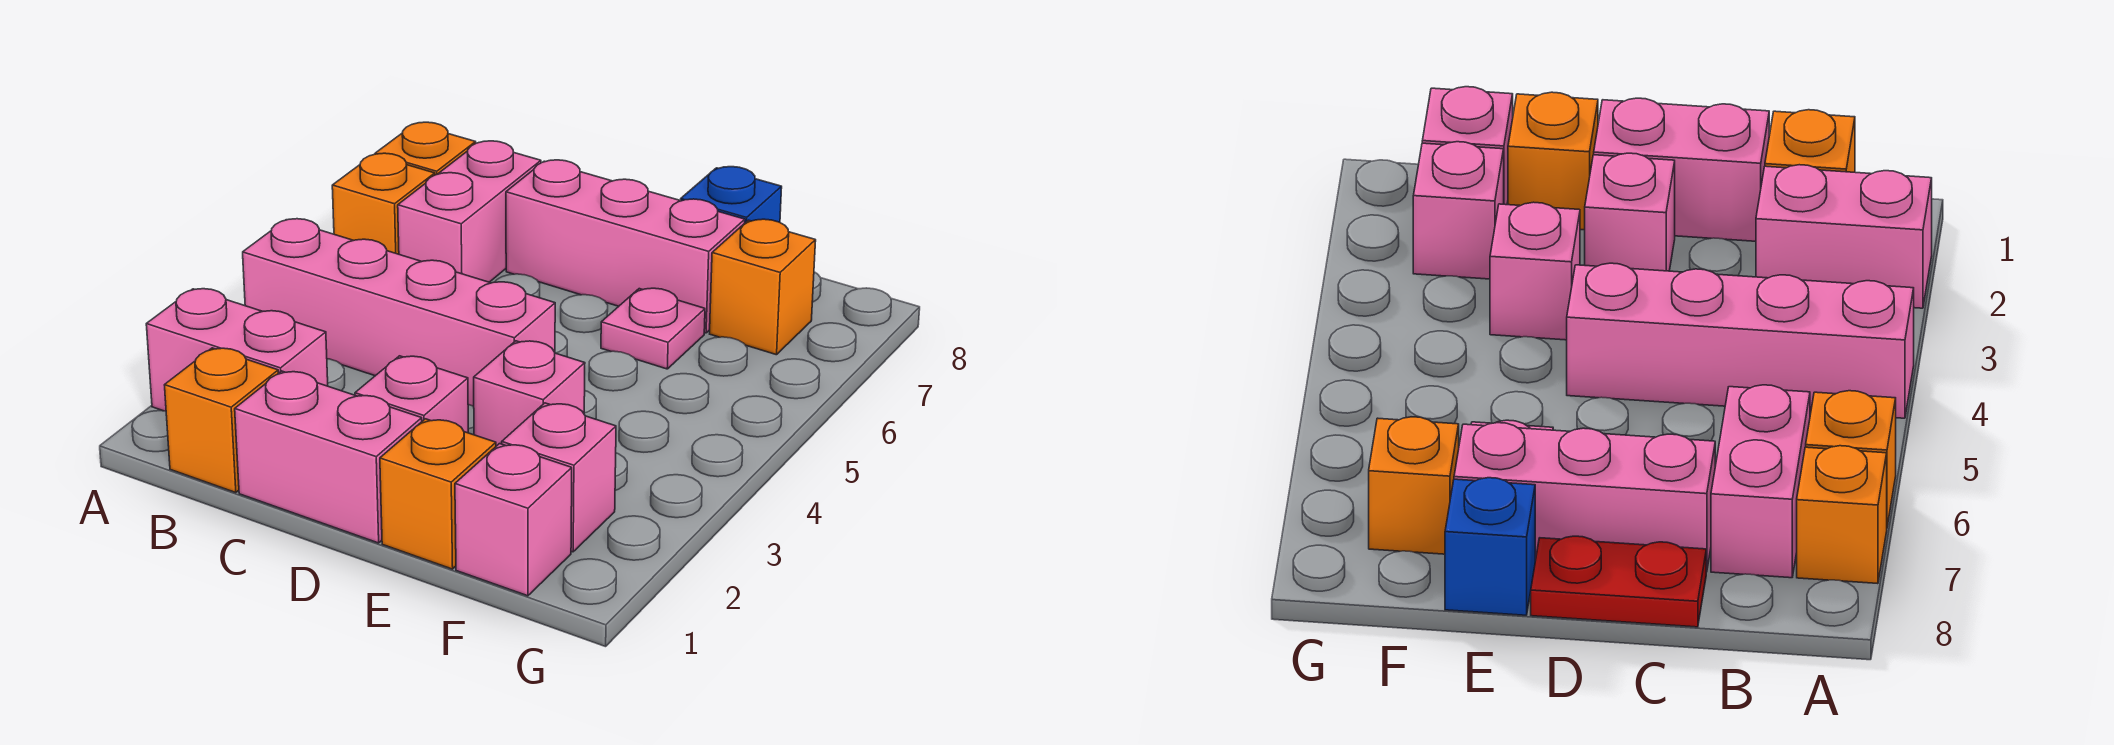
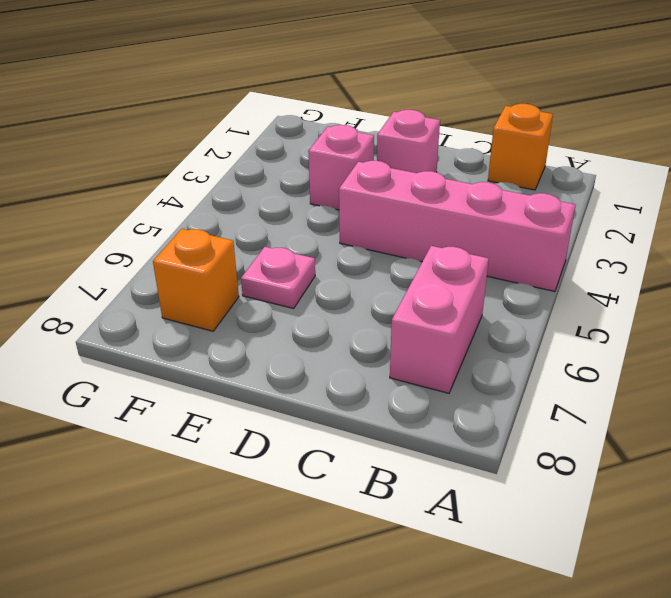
none -> pink brick A2:B2 level 1
none -> orange brick A6 level 1
none -> orange brick A7 level 1

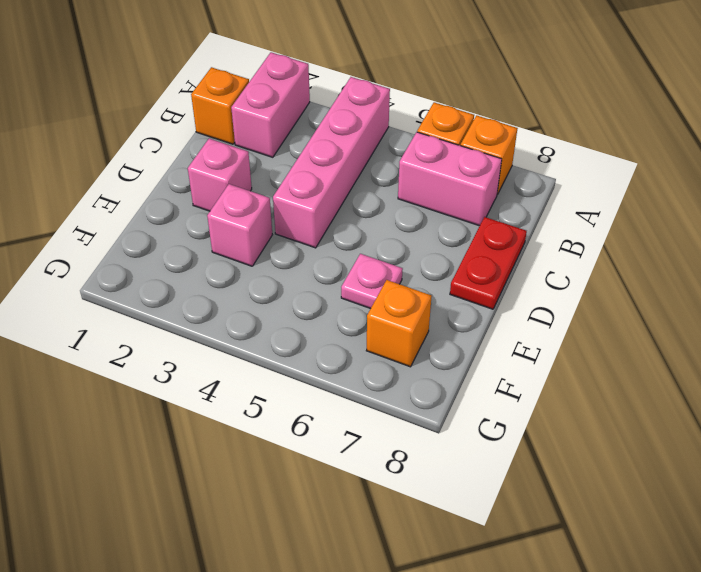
none -> pink brick C1:D1 level 1
none -> pink brick C7:E7 level 1
none -> orange brick E1 level 1

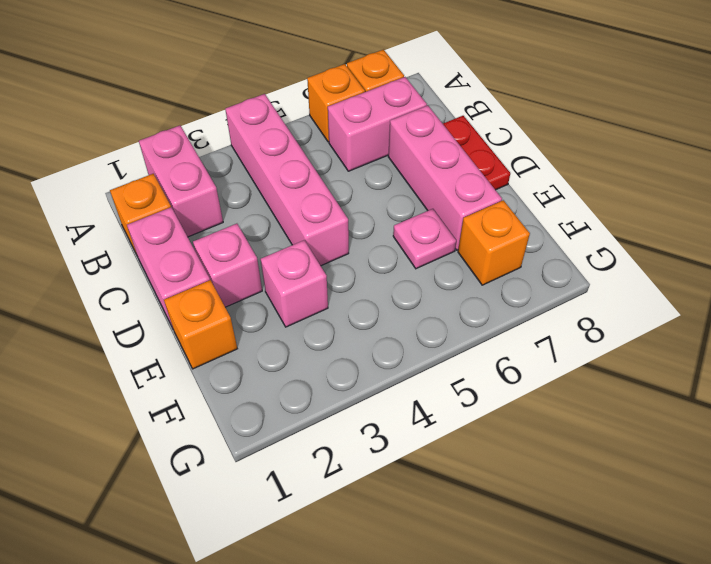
none -> blue brick E8 level 1
none -> pink brick F1 level 1
none -> pink brick F2 level 1

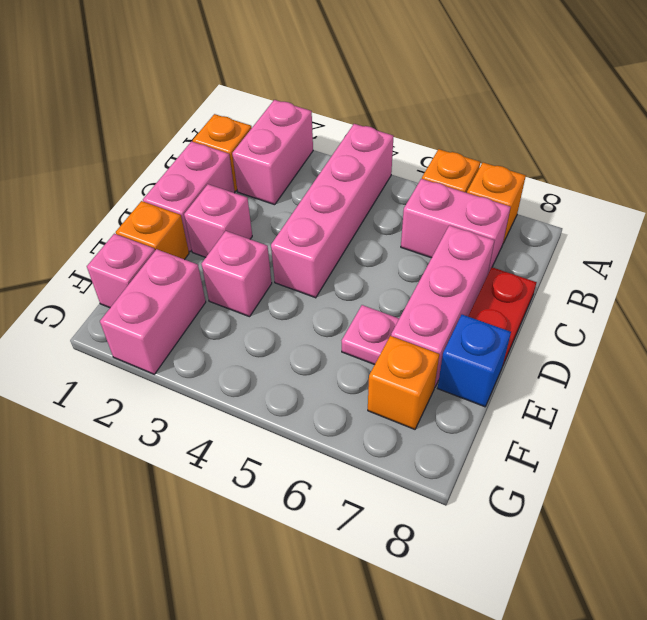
pink brick F2:G2 level 1 -> pink brick F2 level 1

